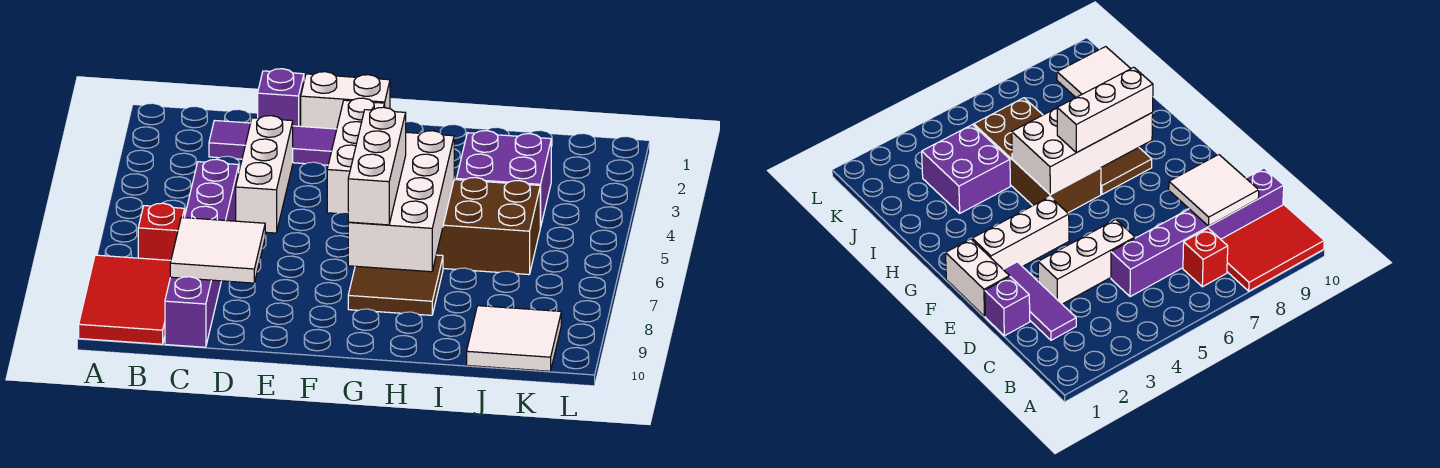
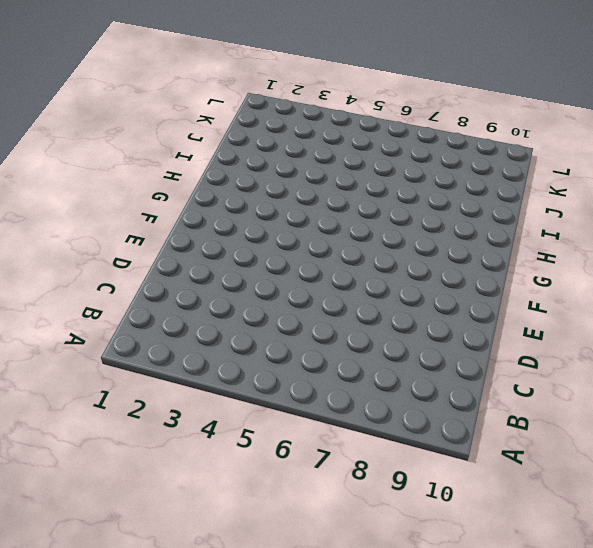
none -> red tile A8:B10 level 1
none -> red brick B7 level 1
none -> purple tile C2:E2 level 1

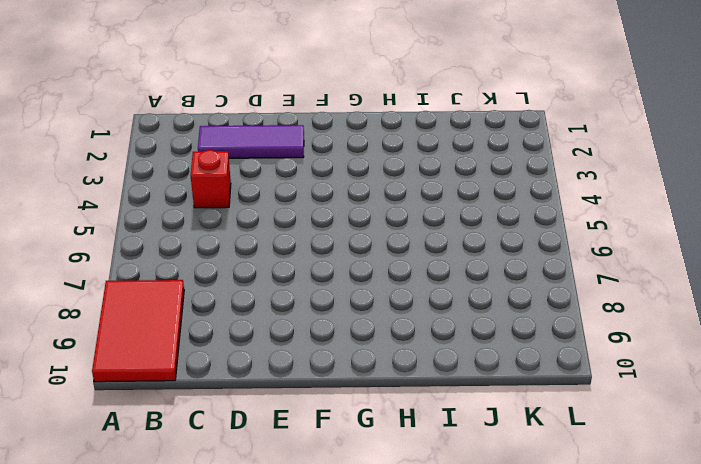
red brick C4 level 1 -> red brick B7 level 1
none -> purple brick C5:C10 level 1
none -> purple brick D1 level 1
none -> white brick D3:D5 level 1

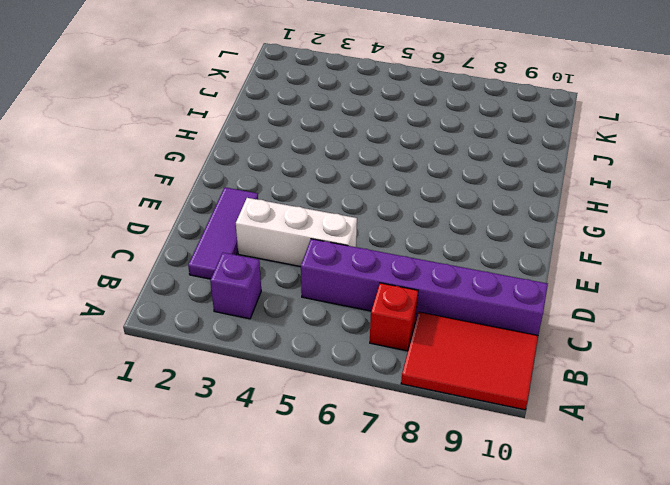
purple brick B3 level 1 -> purple brick D1 level 1
none -> white brick E1:F1 level 1
none -> white brick F2:F4 level 1
none -> brown brick G5:J6 level 1

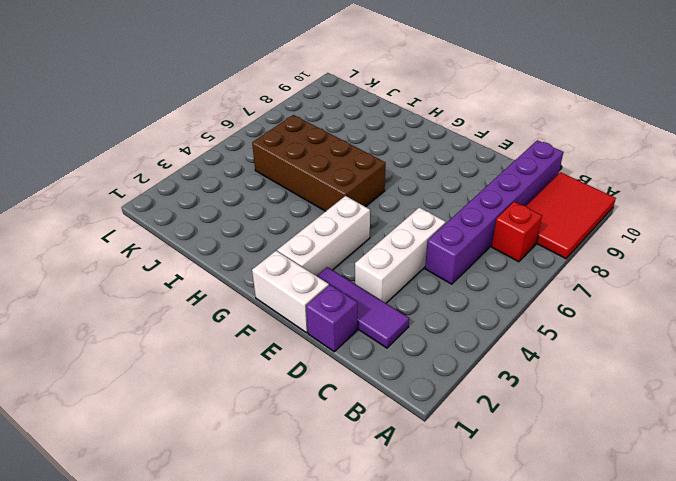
none -> brown tile G7:H8 level 1
none -> purple brick I3:J4 level 1
none -> white tile J9:K10 level 1

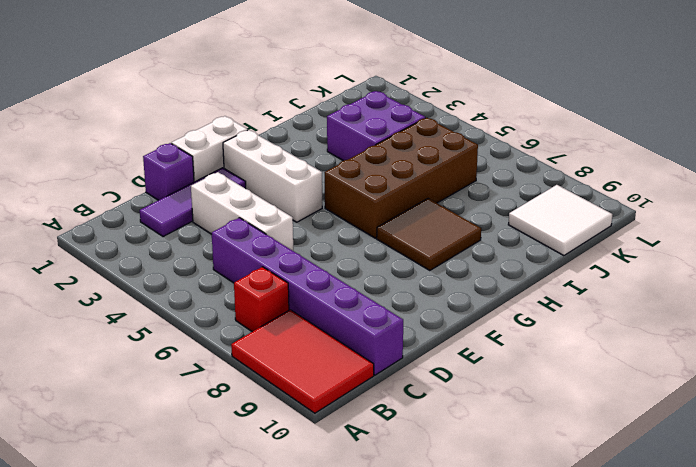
none -> white tile C8:D9 level 2
none -> white brick G5:H8 level 2
none -> white brick G6:G8 level 3

